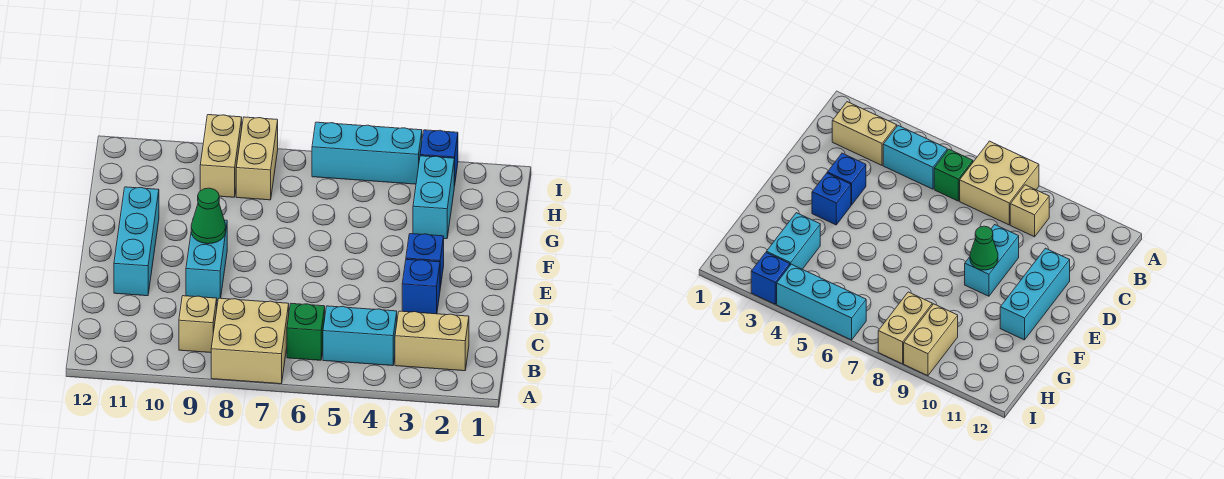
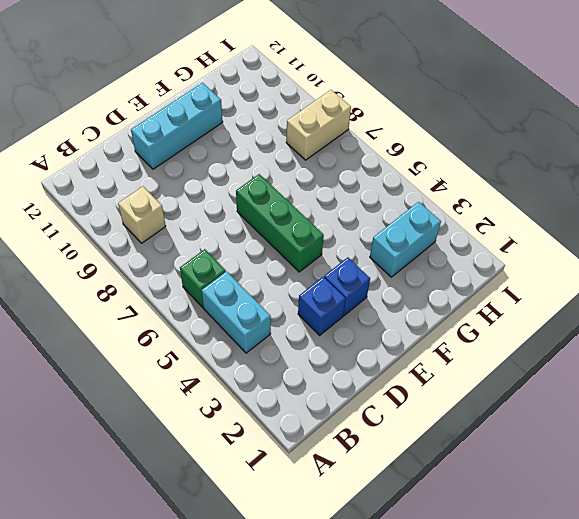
green brick E5:E7 level 1 -> none
none -> tan brick A7:B8 level 1
none -> tan brick B2:B3 level 1
none -> cyan brick D9:E9 level 1

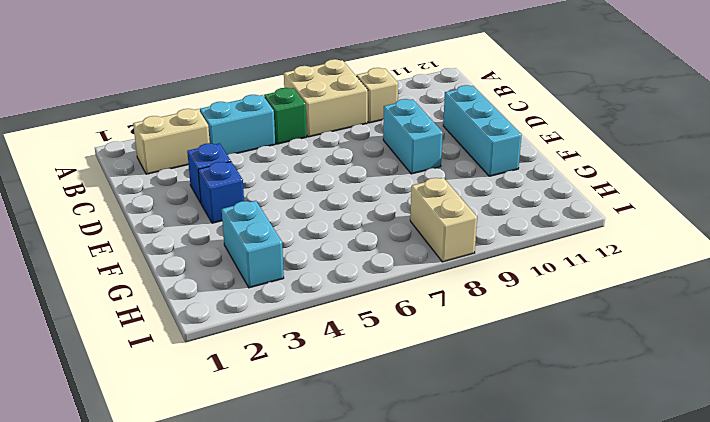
none -> tan brick H9:I9 level 1
none -> blue brick I3 level 1
none -> cyan brick I4:I6 level 1

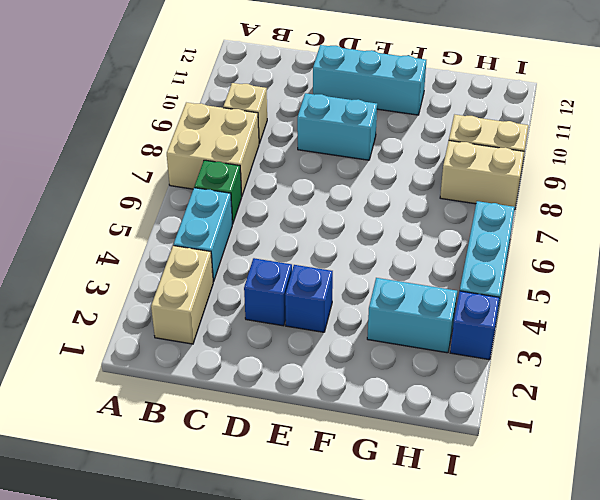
none -> green cone E9 level 2

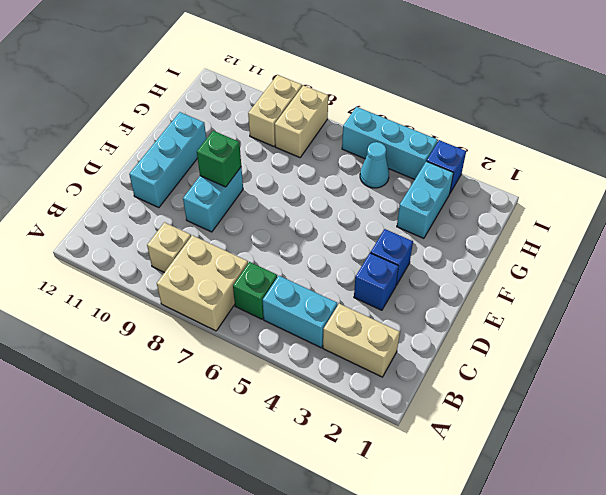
green brick E9 level 2 -> green cone E9 level 2
cyan cone H5 level 1 -> none

